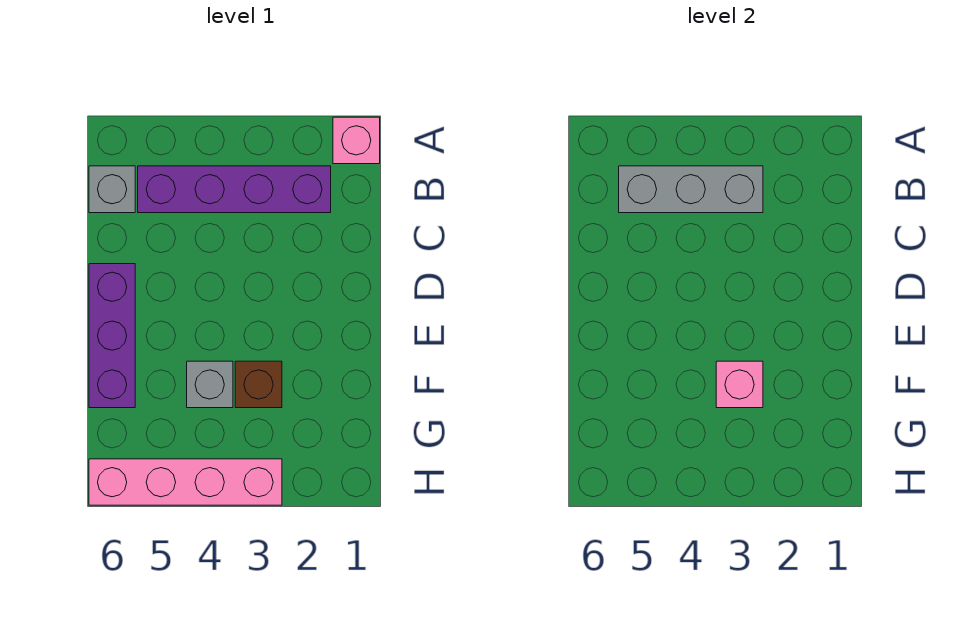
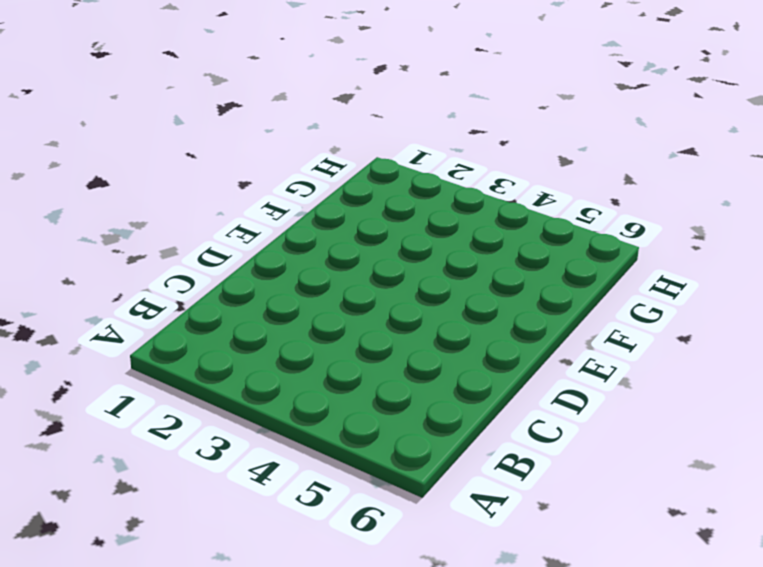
none -> pink brick A1 level 1
none -> purple brick B2:B5 level 1

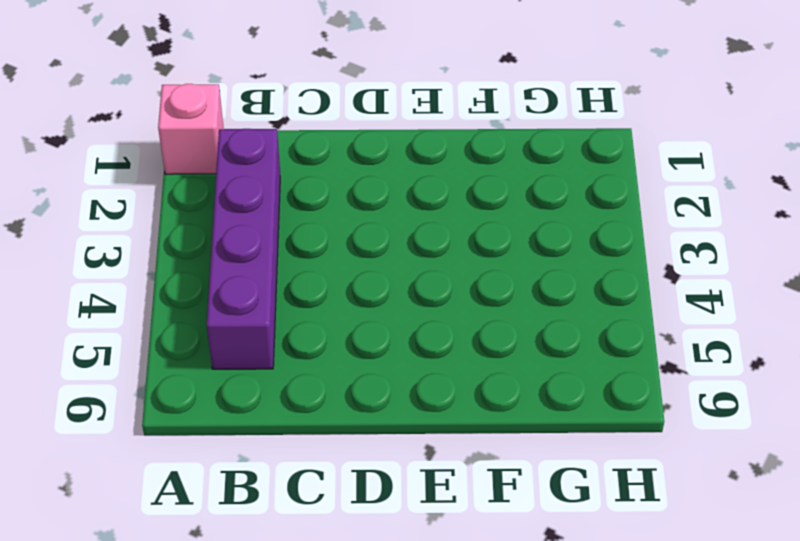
none -> grey brick B6 level 1
none -> purple brick D6:F6 level 1

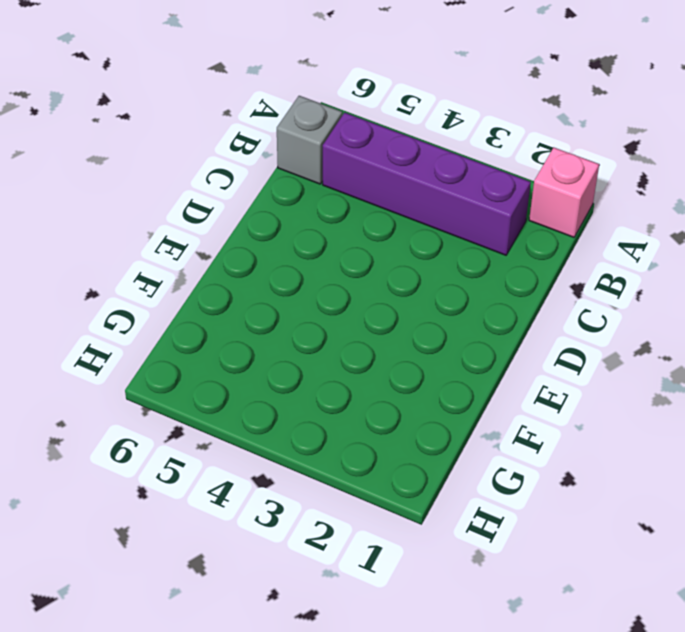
none -> purple brick D6:F6 level 1
none -> brown brick F3 level 1

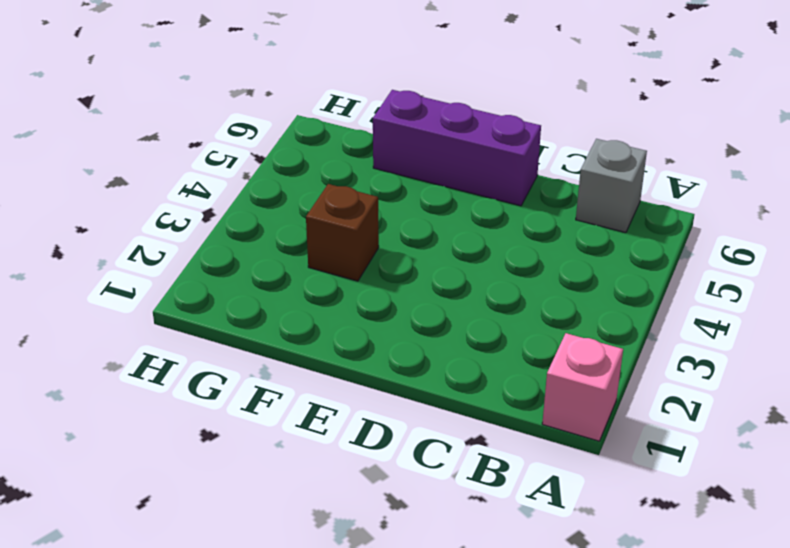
none -> purple brick B2:B5 level 1
none -> grey brick F4 level 1

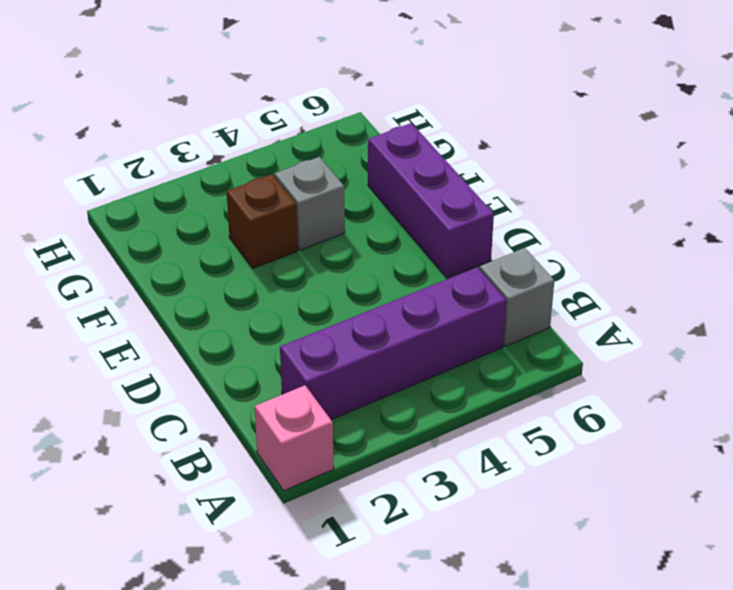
none -> pink brick H3:H6 level 1
none -> grey brick B3:B5 level 2

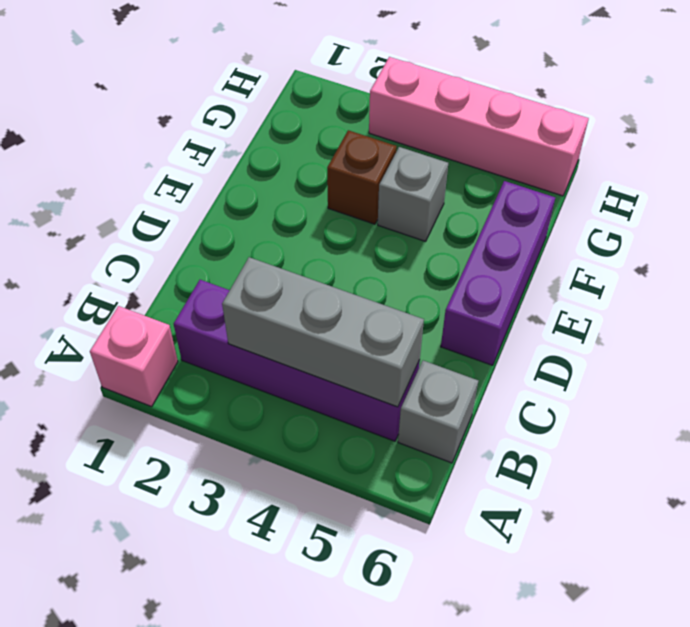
none -> pink brick F3 level 2

